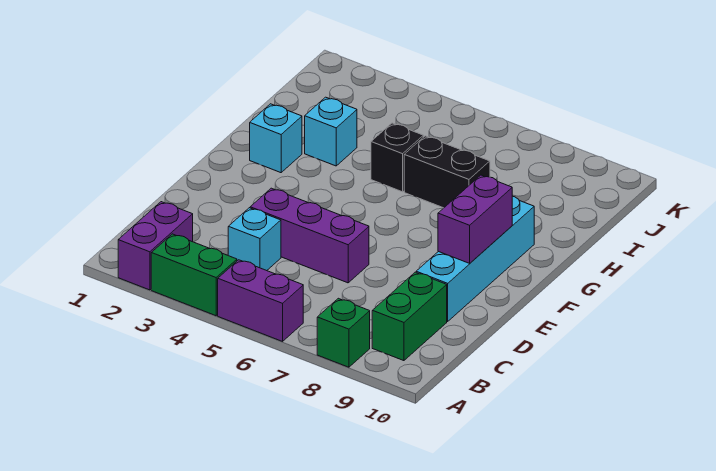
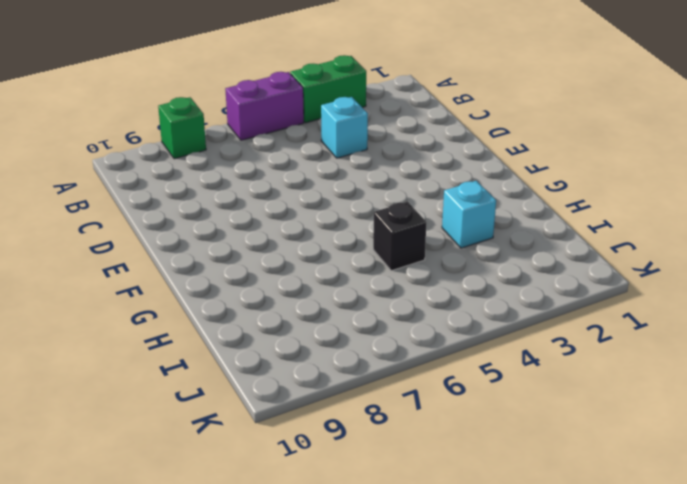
none -> purple brick A2:B2 level 1
none -> green brick B9:C9 level 1
none -> purple brick D4:D6 level 1

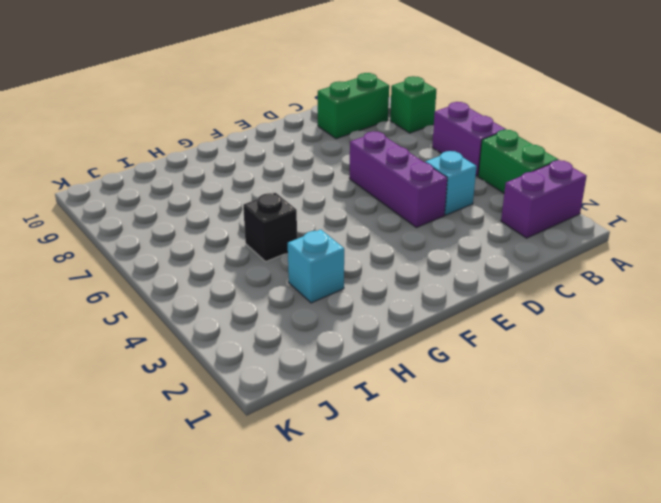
none -> cyan brick D9:G9 level 1
none -> cyan brick G2 level 1
none -> black brick H6:H7 level 1

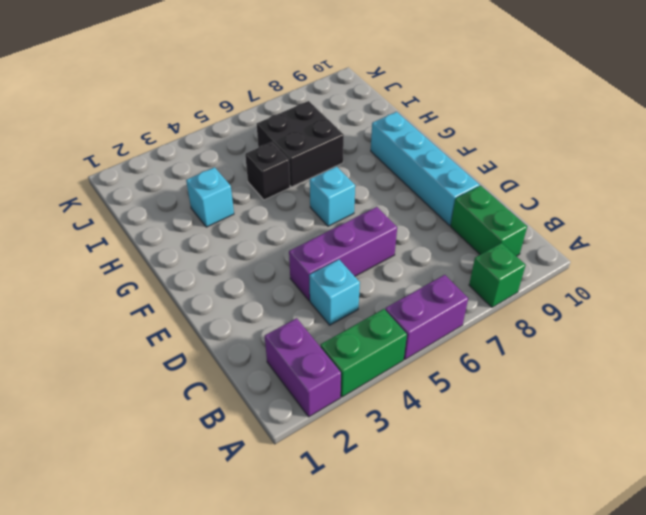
cyan brick F6 level 1 -> cyan brick G2 level 1
black brick H6:I7 level 1 -> black brick H6:H7 level 1
none -> purple brick E9:F9 level 2

